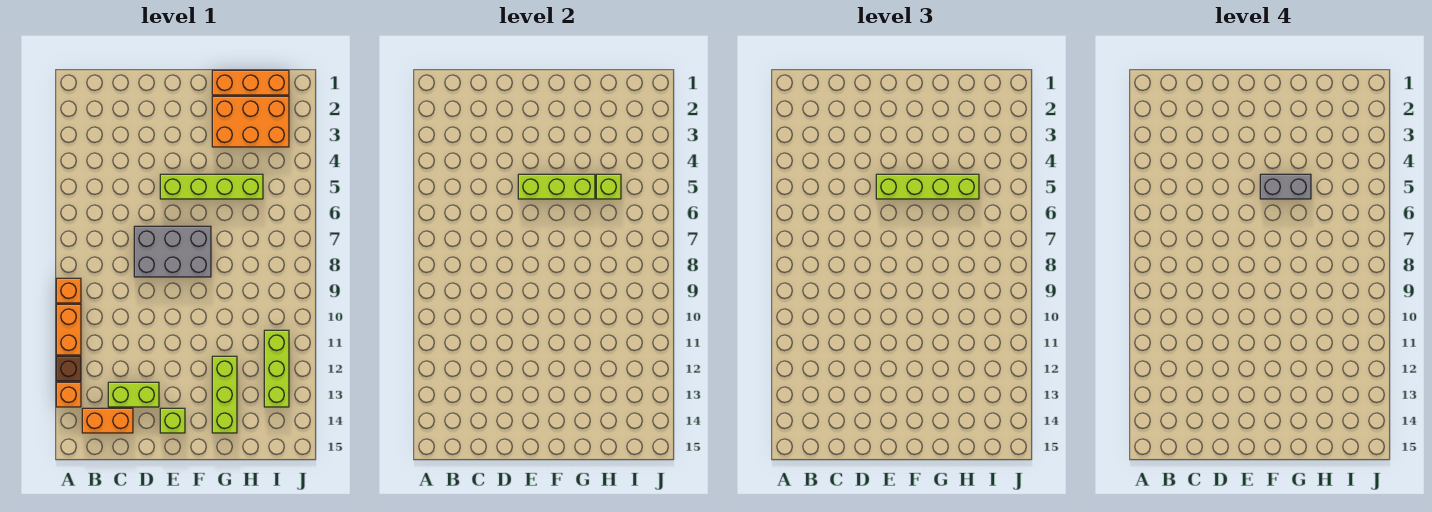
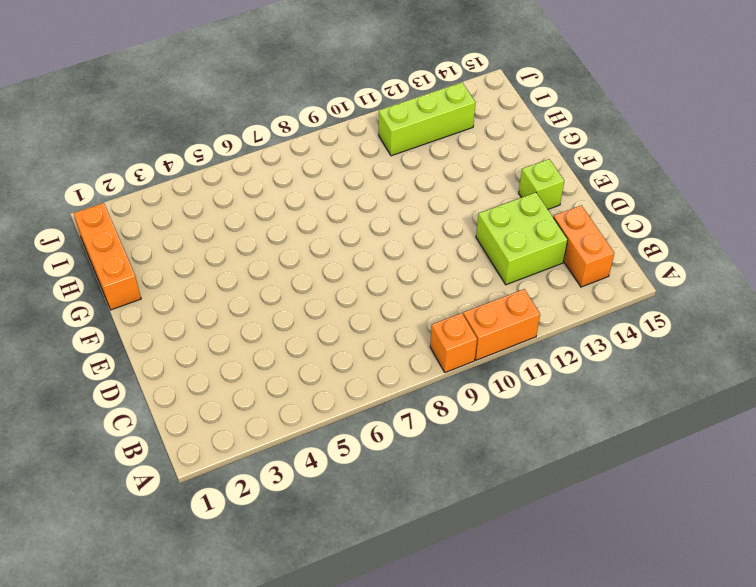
lime brick C12:D13 level 1 -> lime brick C13:D13 level 1
none -> brown brick A12 level 1
none -> orange brick A13 level 1
none -> grey brick D7:F8 level 1

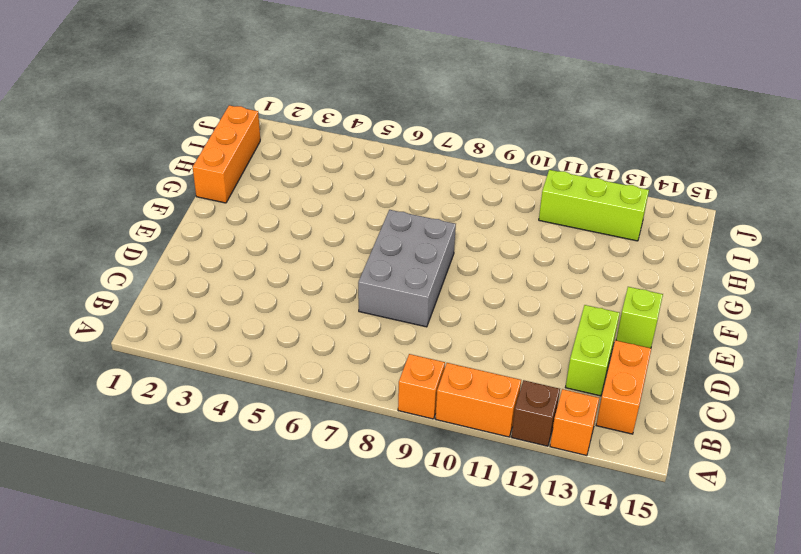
none -> lime brick E5:H5 level 1
none -> orange brick G2:I3 level 1
none -> lime brick G12:G14 level 1

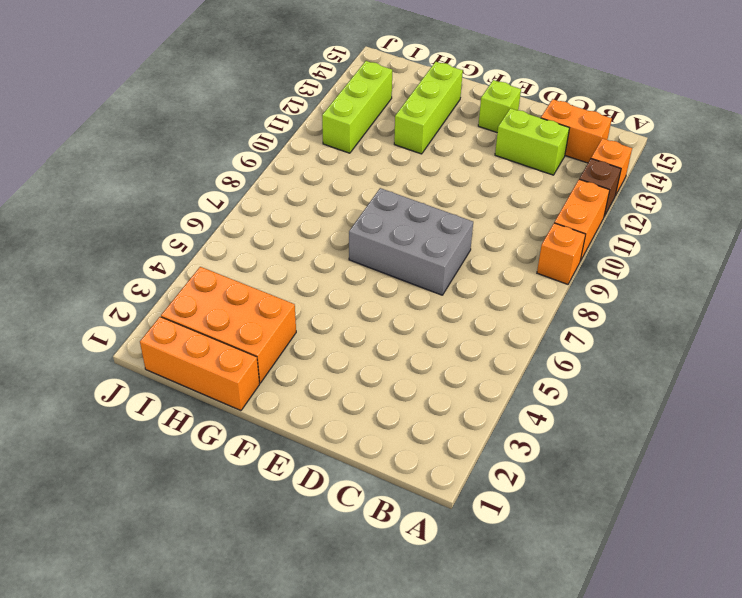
none -> lime brick E5:H5 level 1
none -> lime brick E5:G5 level 2
none -> lime brick H5 level 2

